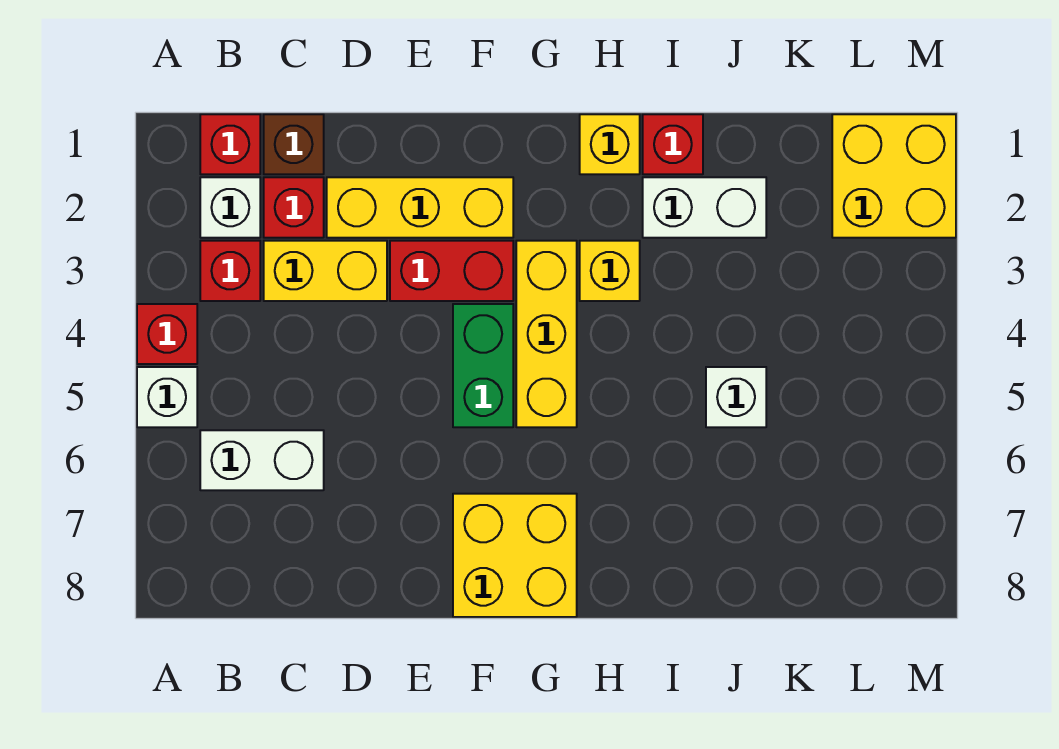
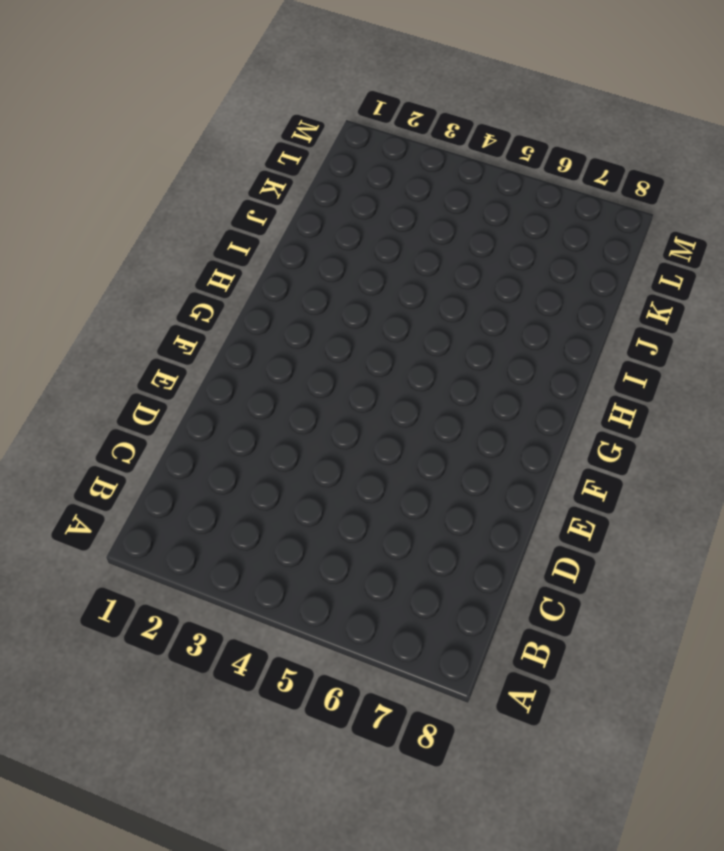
none -> red brick A4 level 1
none -> white brick A5 level 1
none -> red brick B1 level 1

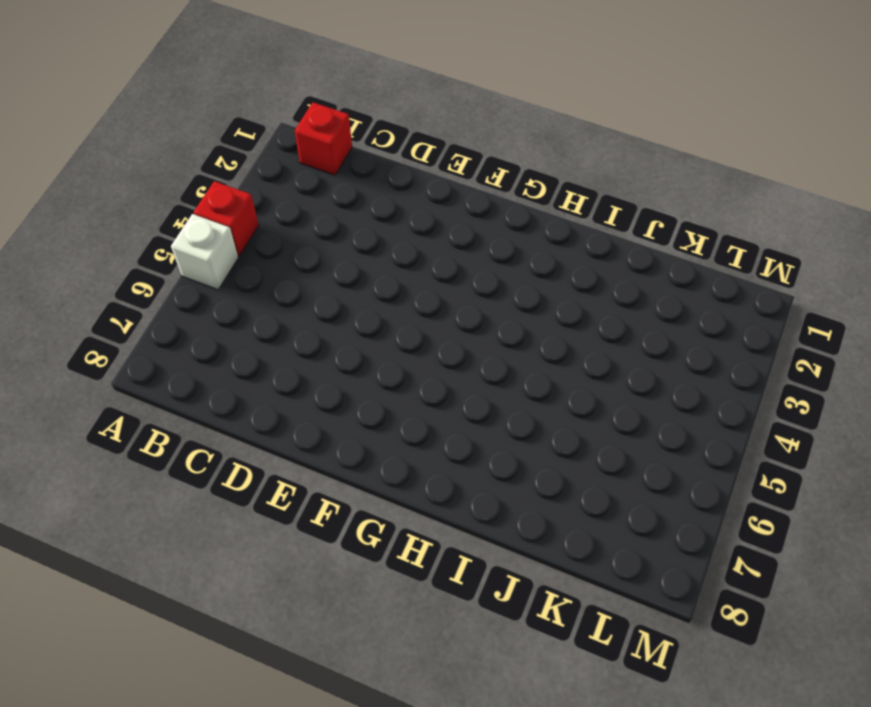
none -> white brick B2 level 1
none -> red brick B3 level 1
none -> white brick B6:C6 level 1

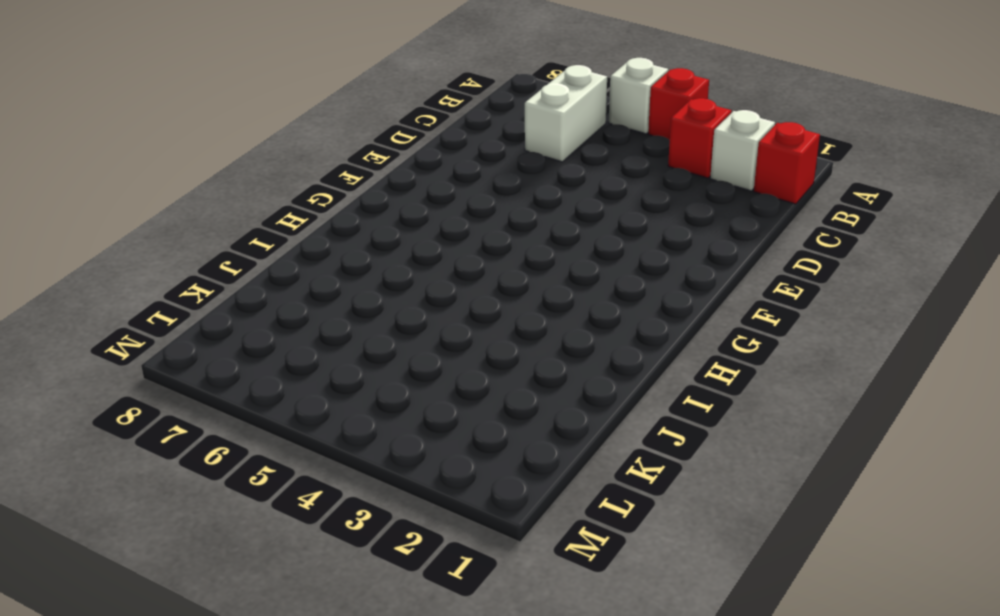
none -> brown brick C1 level 1
none -> red brick C2 level 1
none -> yellow brick C3:D3 level 1

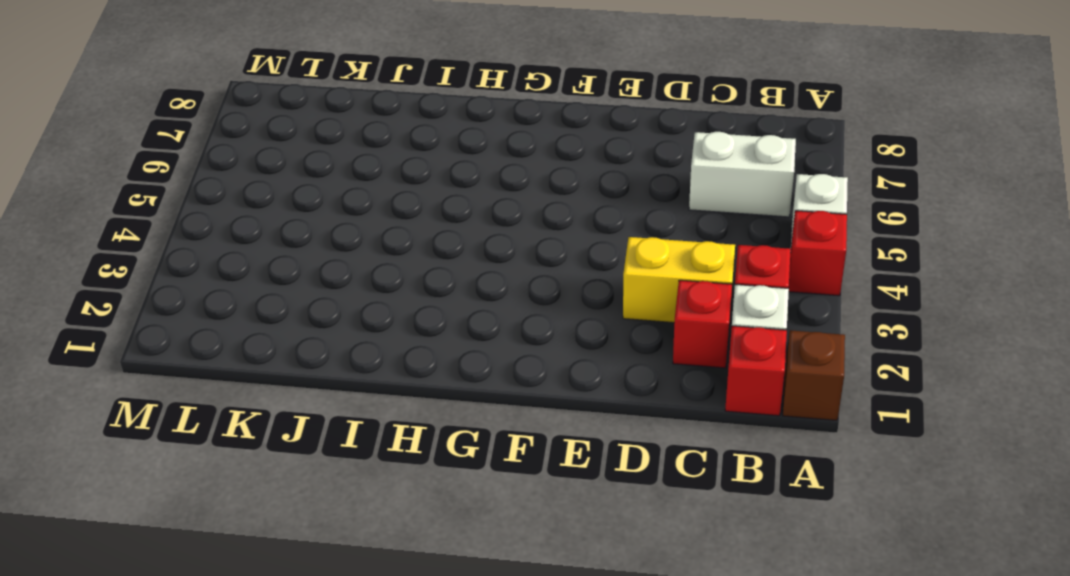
brown brick A1 level 1 -> brown brick C1 level 1
none -> yellow brick D2:F2 level 1
none -> red brick E3:F3 level 1
none -> green brick F4:F5 level 1

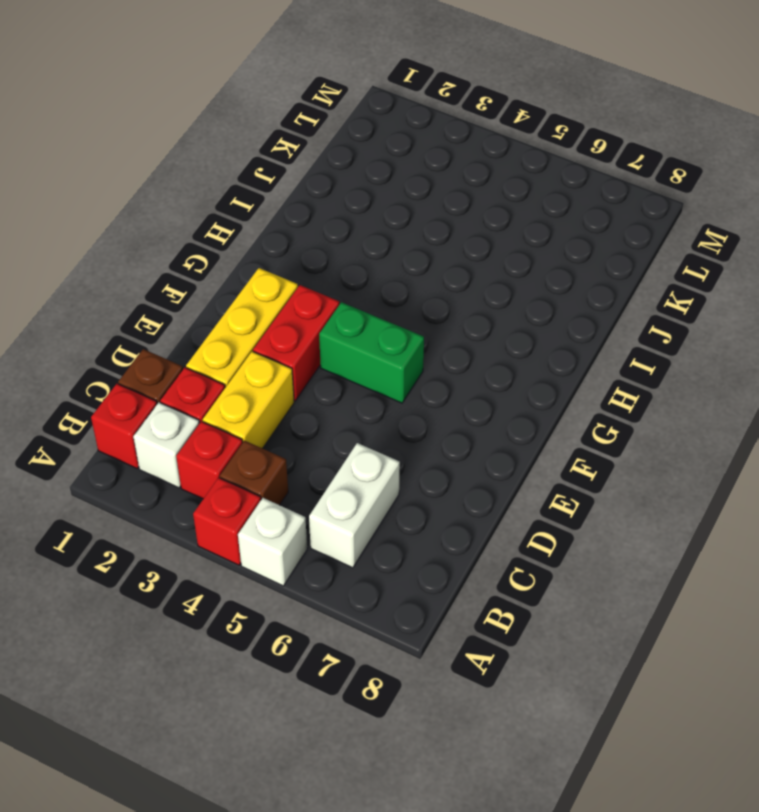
brown brick B4 level 1 -> none
none -> yellow brick F7:G8 level 1
none -> yellow brick G3:G5 level 1
none -> yellow brick H1 level 1

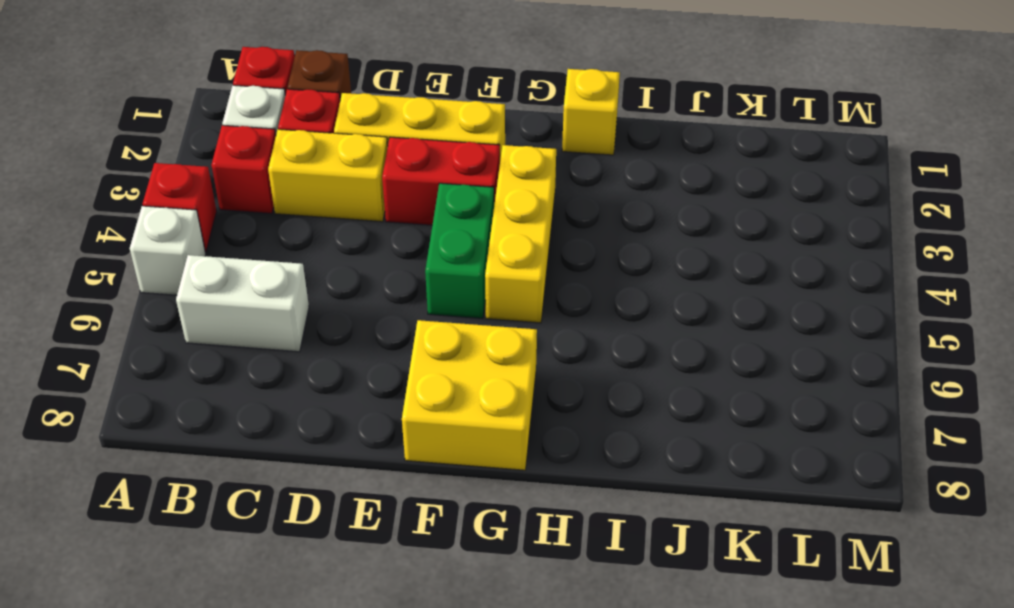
none -> yellow brick H3 level 1
none -> red brick I1 level 1
none -> white brick I2:J2 level 1

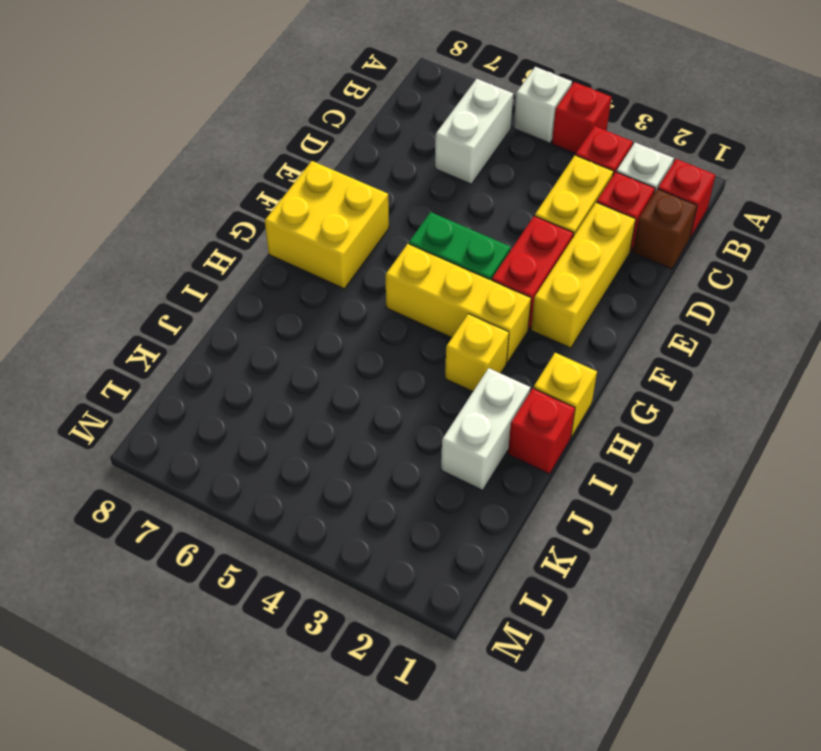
none -> white brick J5 level 1
none -> yellow brick L1:M2 level 1

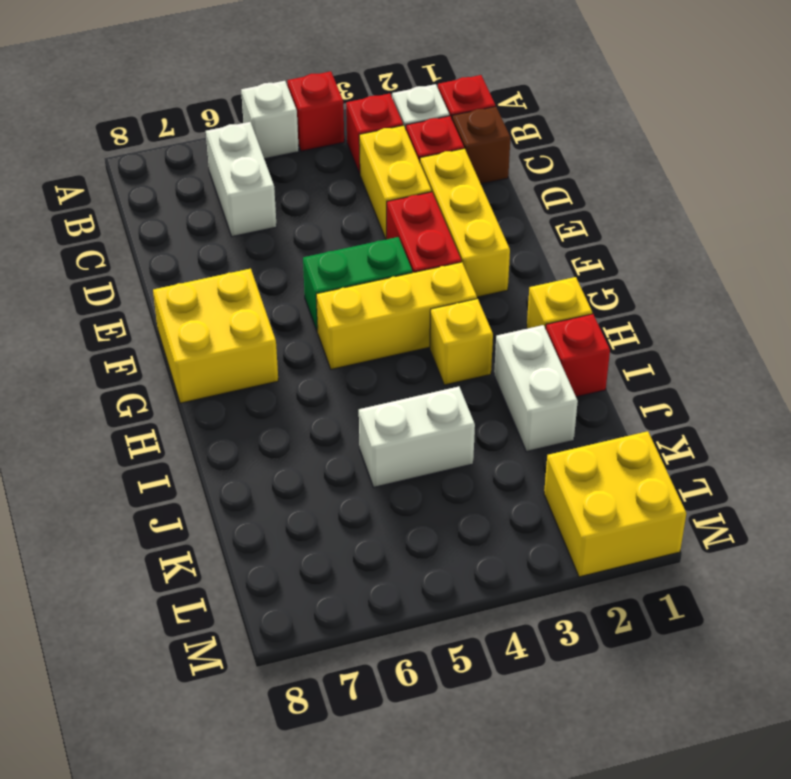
white brick J4:J5 level 1 -> white brick J5 level 1

